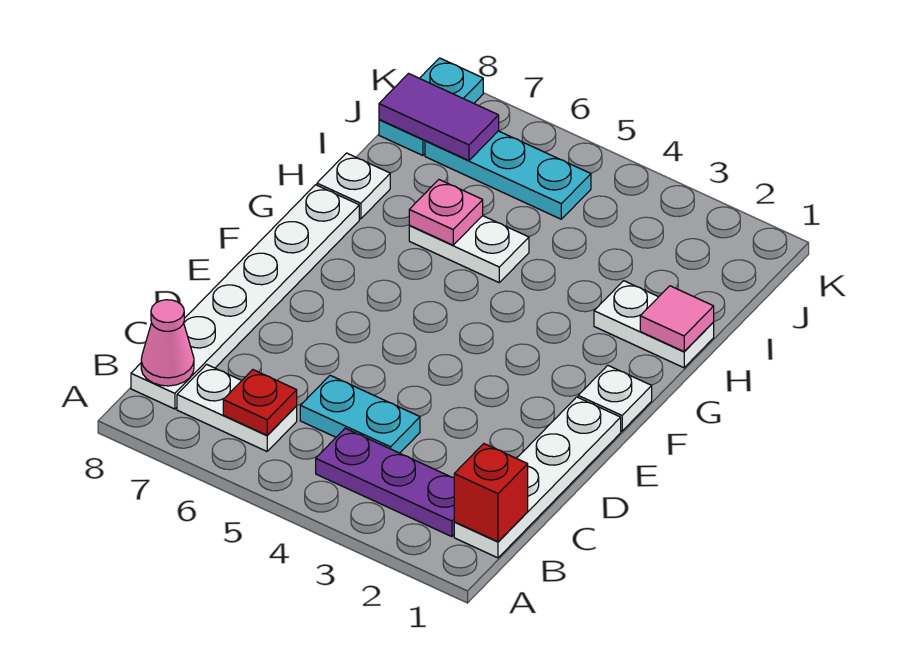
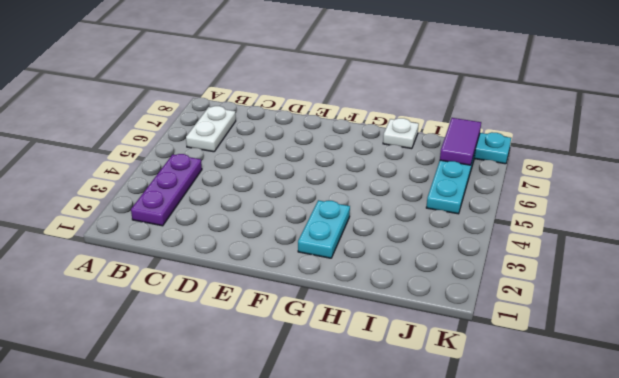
cyan plate G2:G3 level 1 -> cyan plate C4:C5 level 1
none -> white plate B1:E1 level 1
none -> white plate B8:G8 level 1
none -> white plate F1 level 1

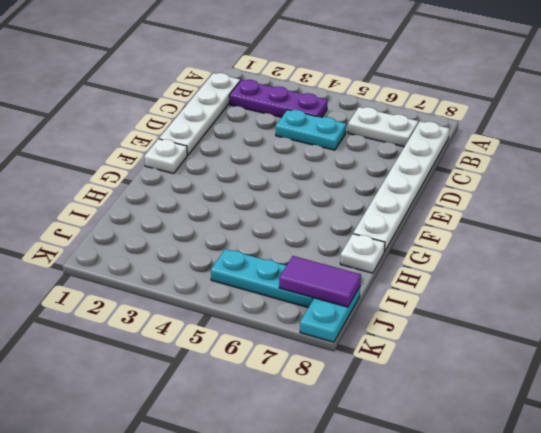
none -> white plate H1:H2 level 1
none -> white plate H5:H6 level 1
none -> red brick B1 level 2

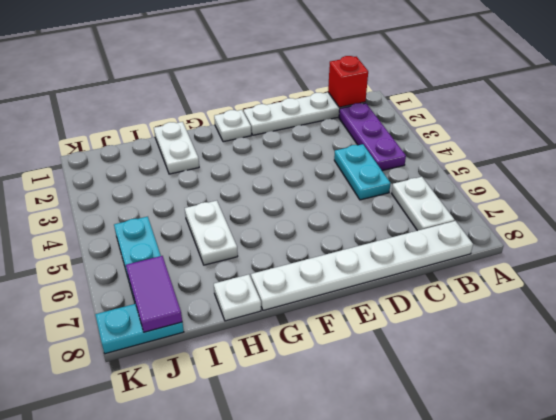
none -> red plate B6 level 2
none -> pink cone B8 level 2
none -> pink tile H1 level 2

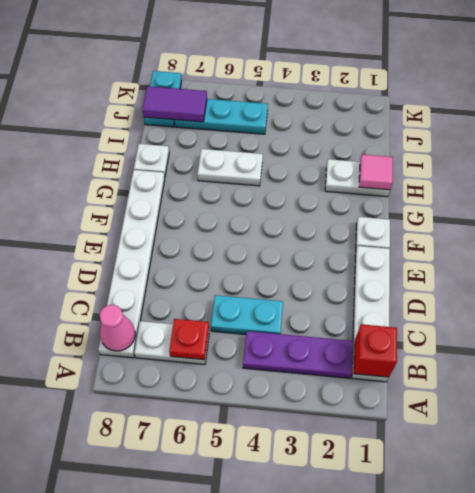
none -> pink plate H6 level 2

